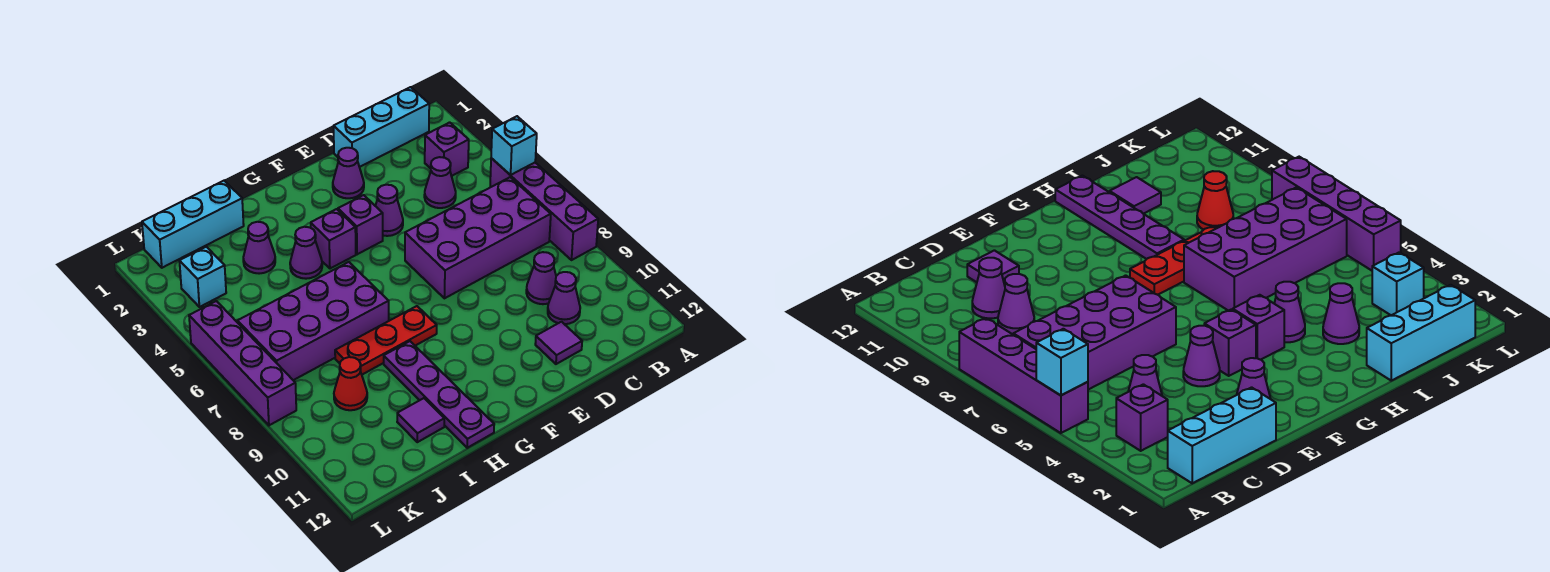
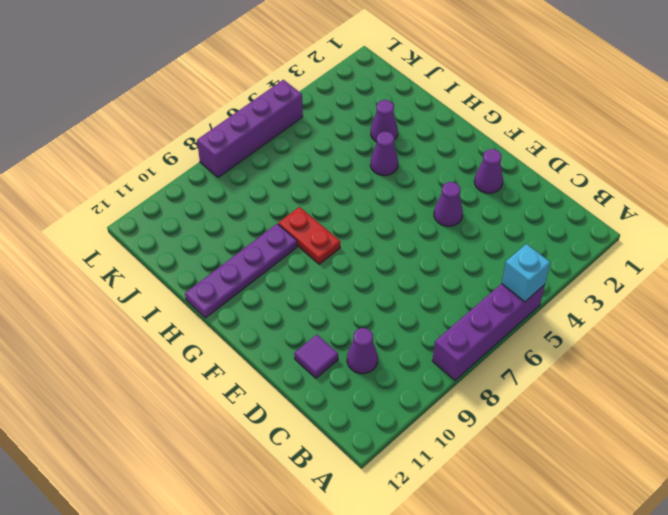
red plate G8:H8 level 1 -> red plate G8:I8 level 1
none -> cyan brick B1:D1 level 1
none -> purple brick B3 level 1
none -> purple brick B6:E7 level 1

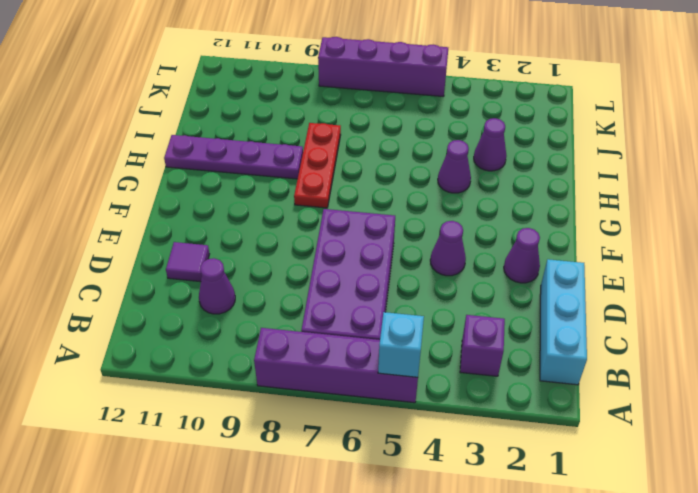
none -> purple cone C4 level 1
none -> purple cone C9 level 1
none -> purple brick F4 level 1

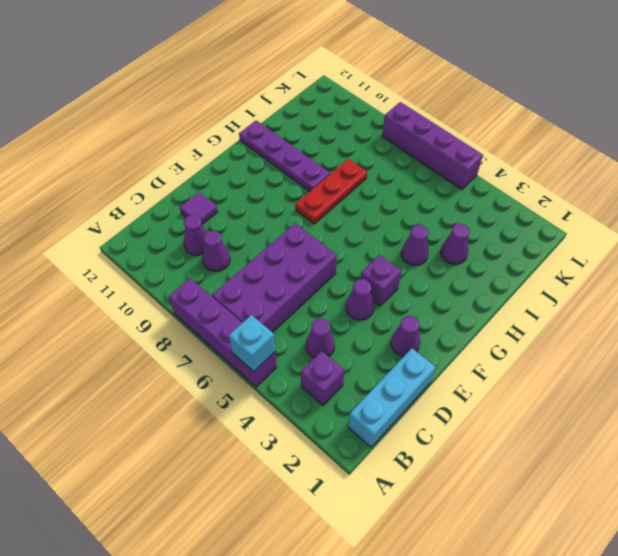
none -> purple brick G4 level 1
none -> purple brick H6:K7 level 1
none -> cyan brick I1:K1 level 1

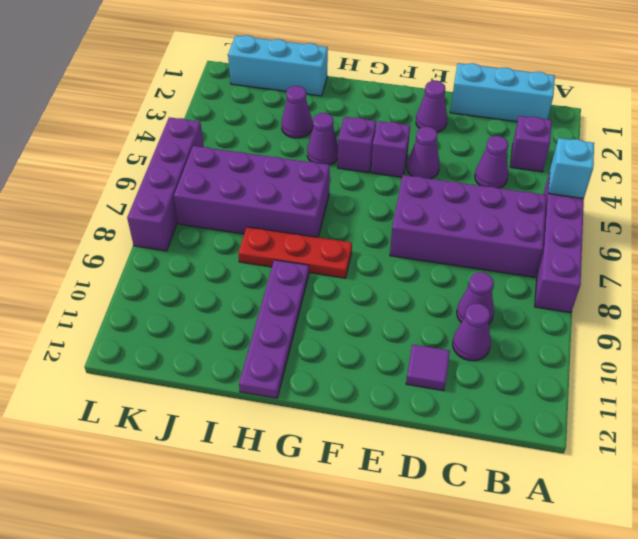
none -> purple tile I11 level 1
none -> red cone J9 level 1
none -> cyan brick K3 level 1

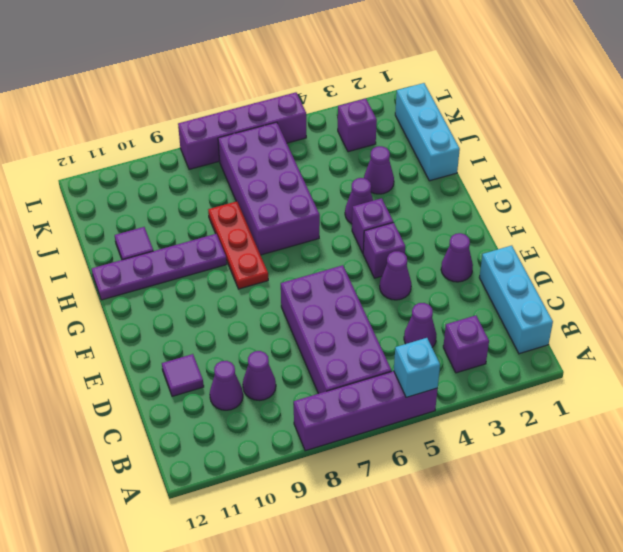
purple brick K3 level 1 -> cyan brick K3 level 1
none -> red cone J9 level 1

